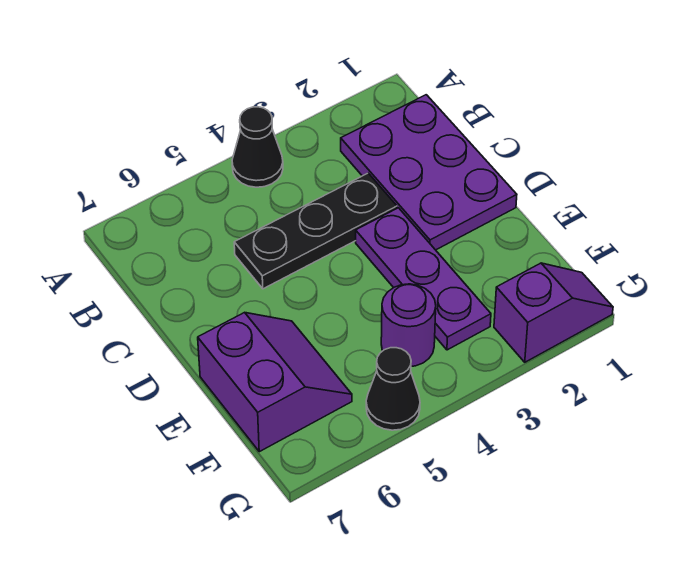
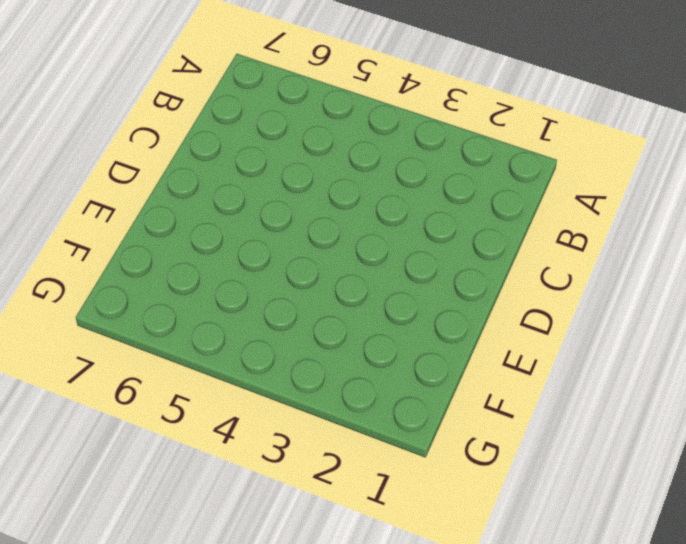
none -> black cone A4 level 1
none -> purple plate B1:D2 level 1

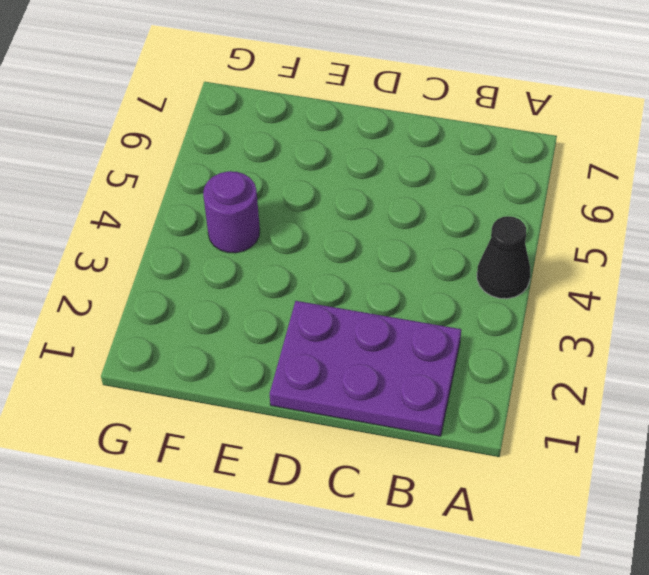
none -> black plate C3:C5 level 1
none -> purple plate D3:F3 level 1

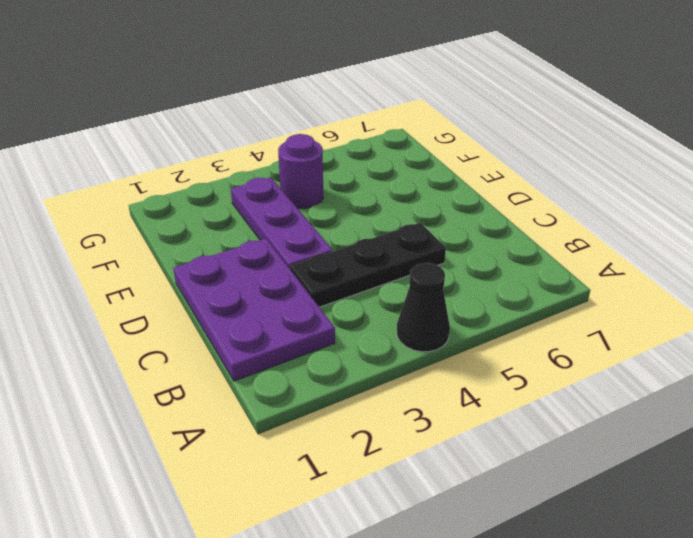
none -> purple slope E6:F7 level 1 top 7
none -> purple slope G1:G2 level 1 top 2

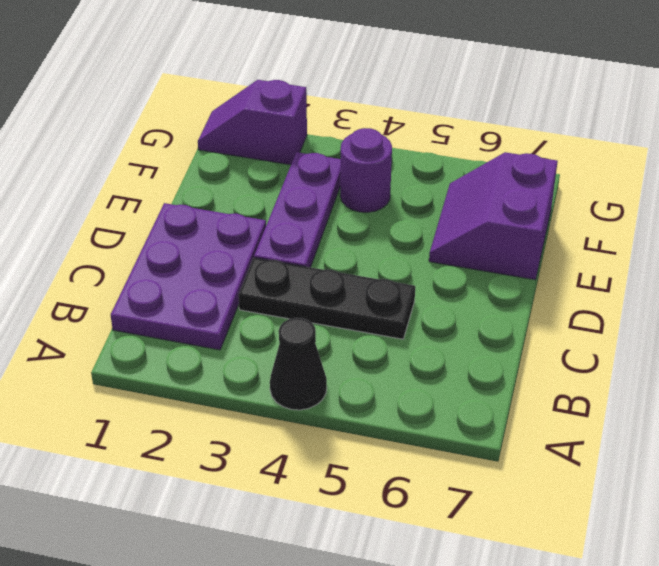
none -> black cone G5 level 1

